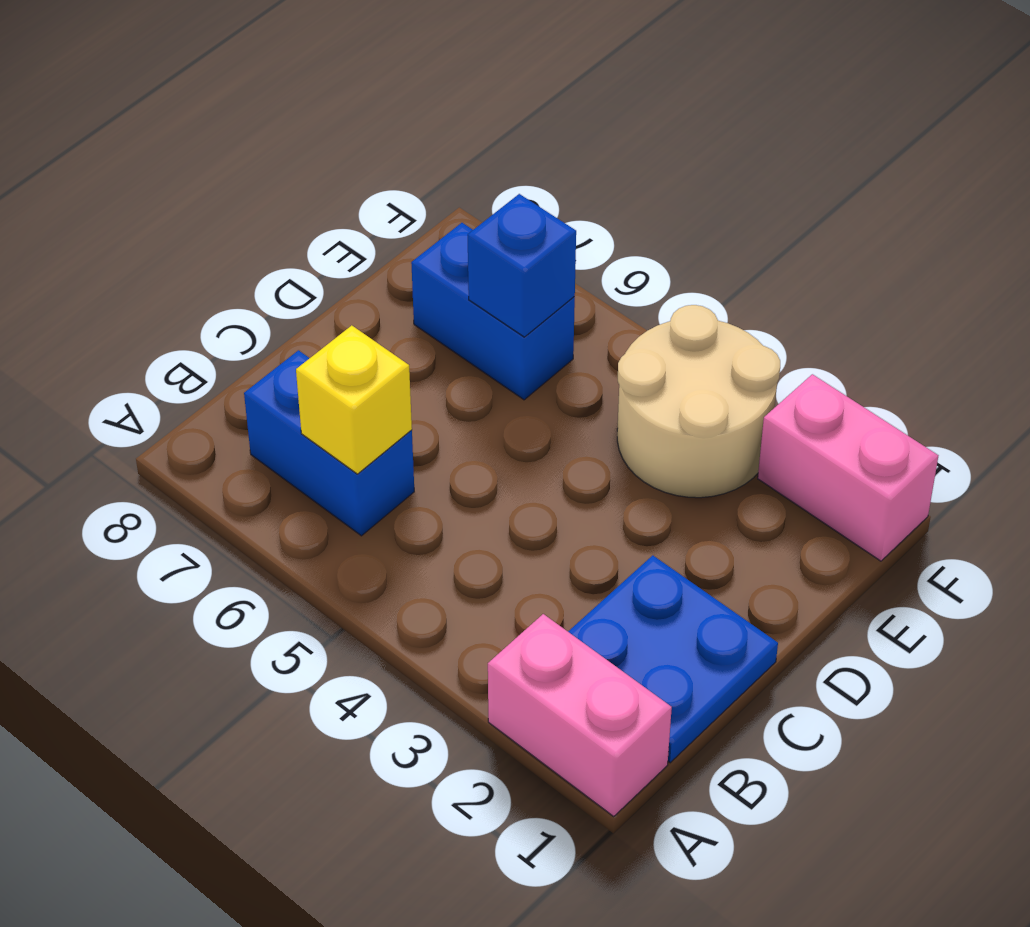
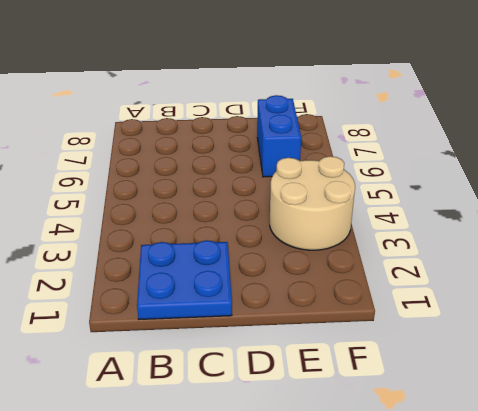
none -> pink brick A1:A2 level 1
none -> blue brick B6:B7 level 1

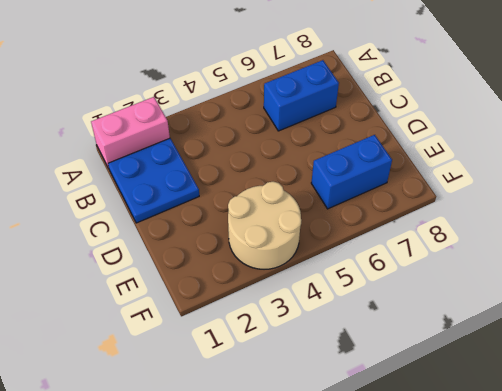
none -> pink brick F1:F2 level 1
none -> yellow brick B6 level 2

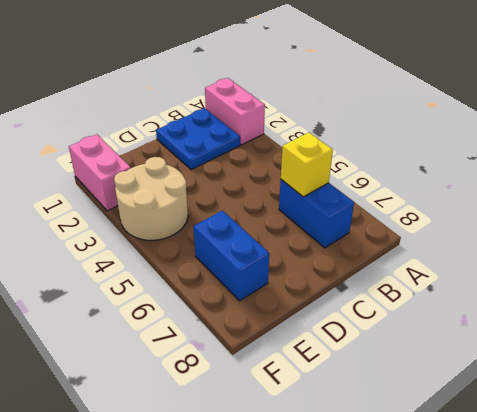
none -> blue brick E6 level 2

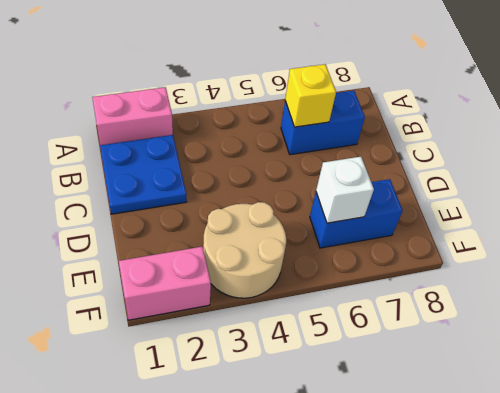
white brick E6 level 2 -> blue brick E6 level 2

